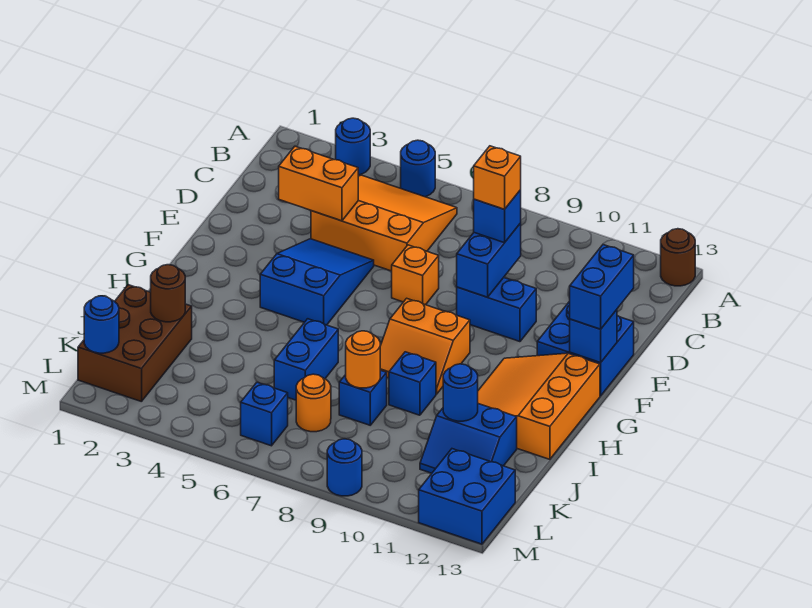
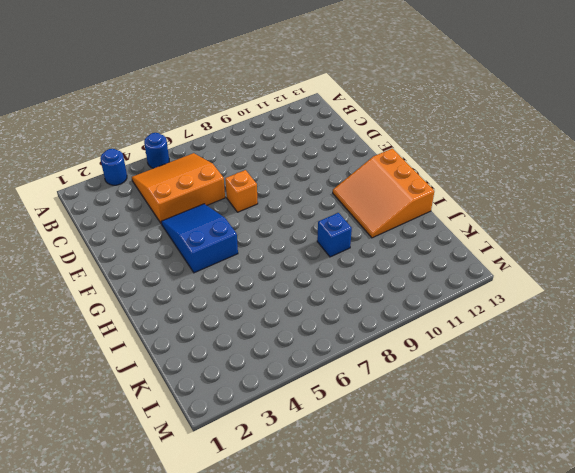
none -> brown round brick A13 level 1
none -> blue brick E9:E10 level 1
none -> blue brick E12:F13 level 1

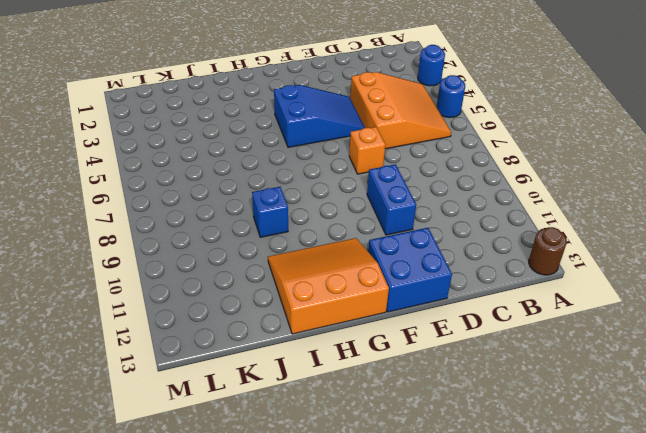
none -> orange slope G8:H9 level 1 top G
none -> blue brick I6:J6 level 1
none -> brown brick J1:L2 level 1

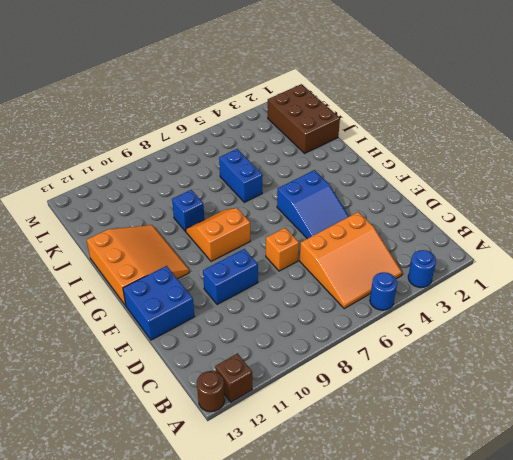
brown brick A12 level 1 -> none
none -> blue brick J8 level 1
none -> blue slope J11:K12 level 1 top J
none -> orange round brick K7 level 1

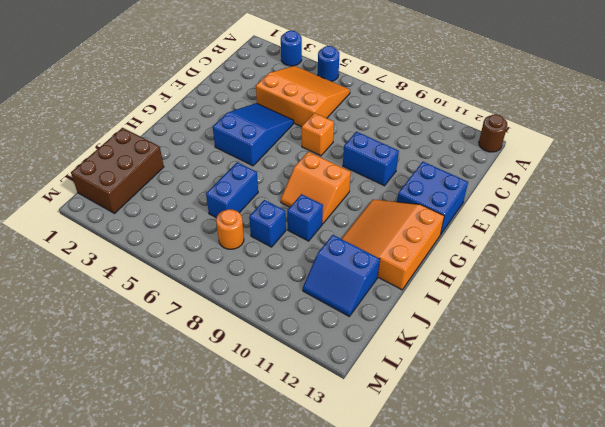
none -> blue brick L6 level 1
none -> blue brick L12:M13 level 1
none -> blue round brick M9 level 1

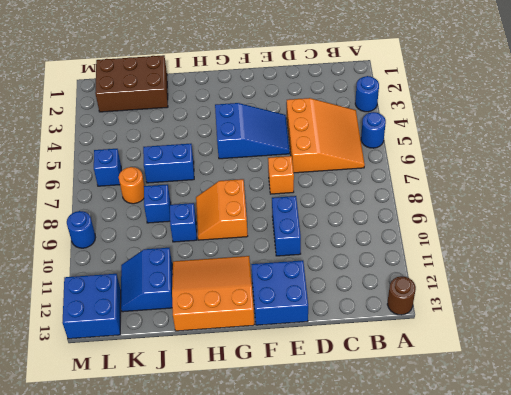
none -> orange brick D3:D4 level 2
none -> blue brick D9:E9 level 2
none -> blue brick F13 level 2

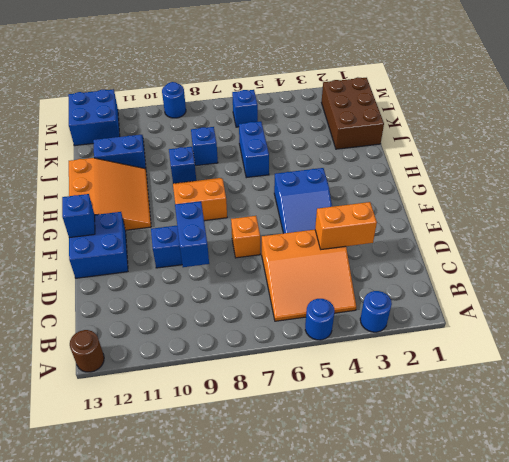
none -> orange round brick K7 level 1
none -> brown round brick J2 level 2
none -> orange round brick J8 level 2

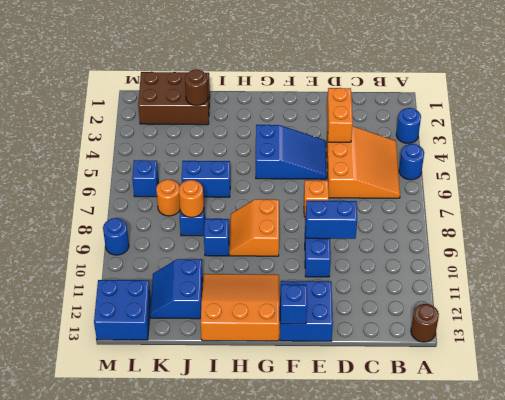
none -> blue round brick J11 level 2
none -> blue round brick L1 level 2
none -> blue brick D9 level 3

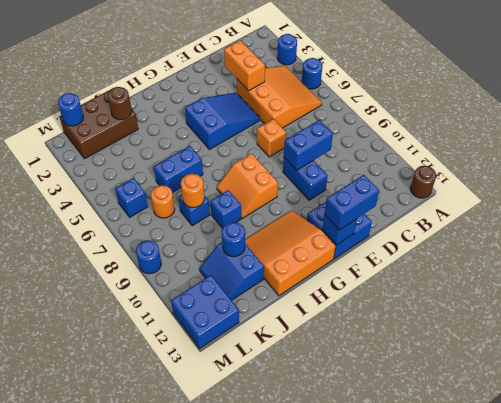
none -> blue brick D9 level 3
none -> orange brick D9 level 4

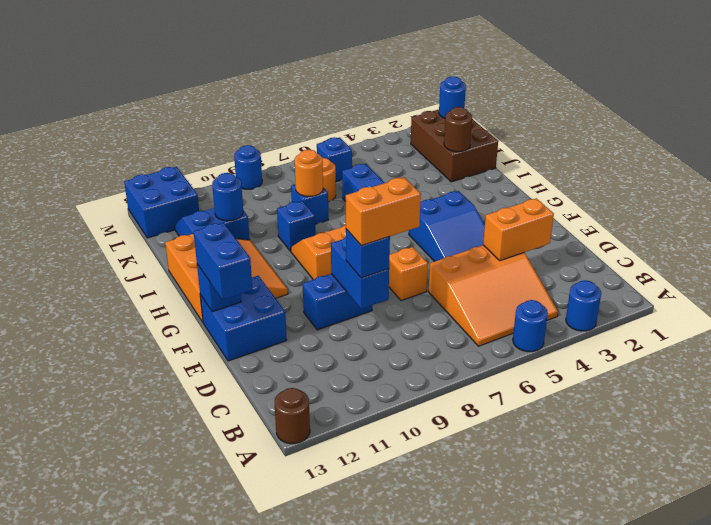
orange brick D8:D9 level 4 -> orange brick D9 level 4

